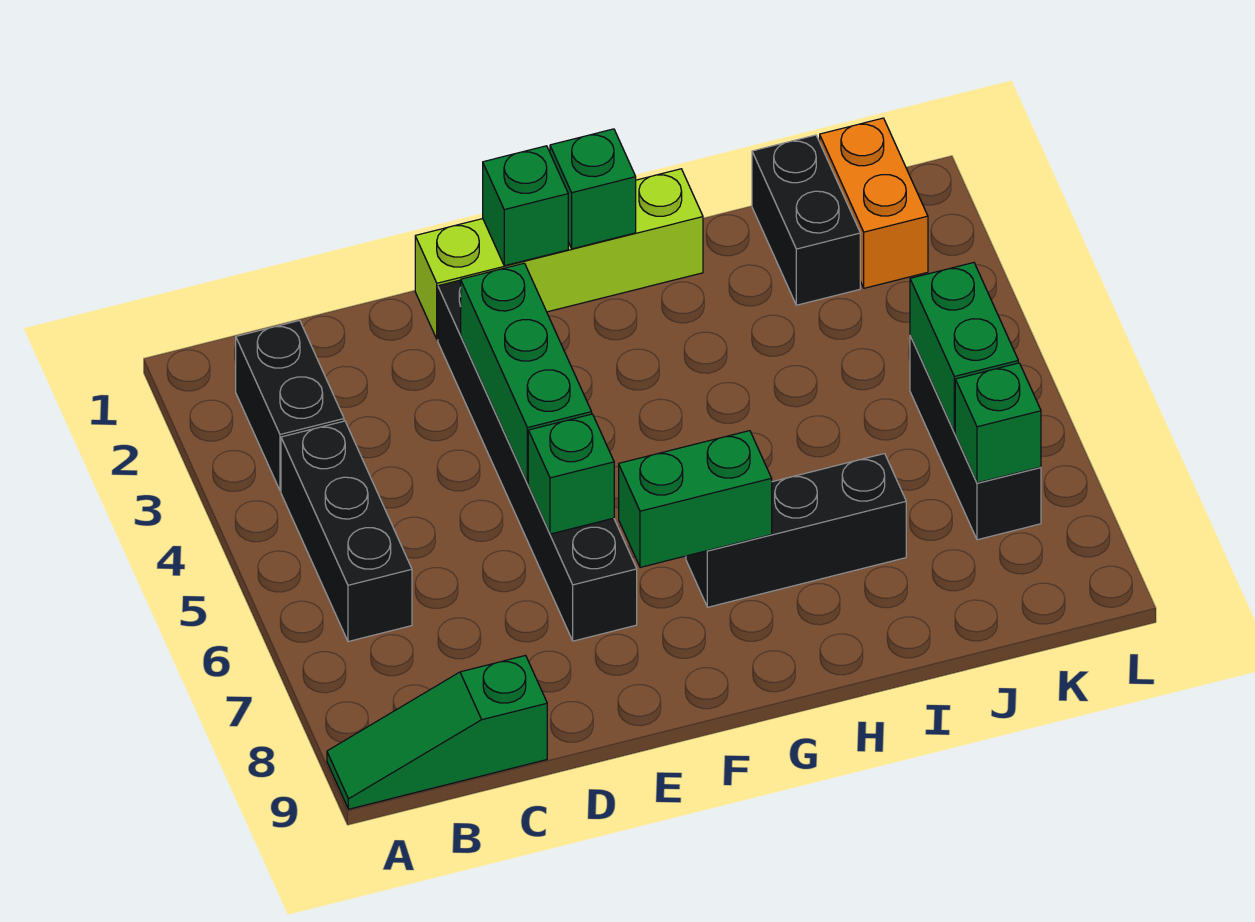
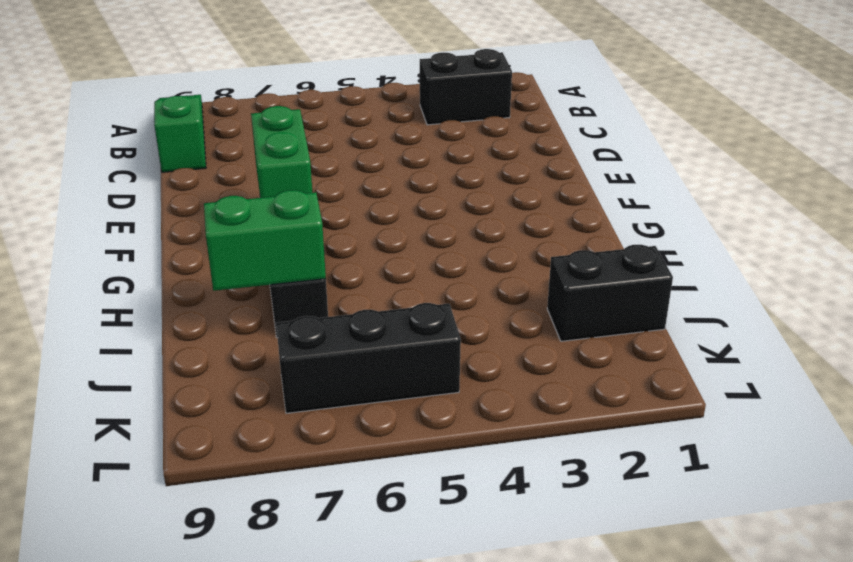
green brick I7:I8 level 2 -> green brick K5:K6 level 2
none -> black brick B4:B6 level 1
none -> lime brick E1:H1 level 1
none -> black brick E2:E7 level 1

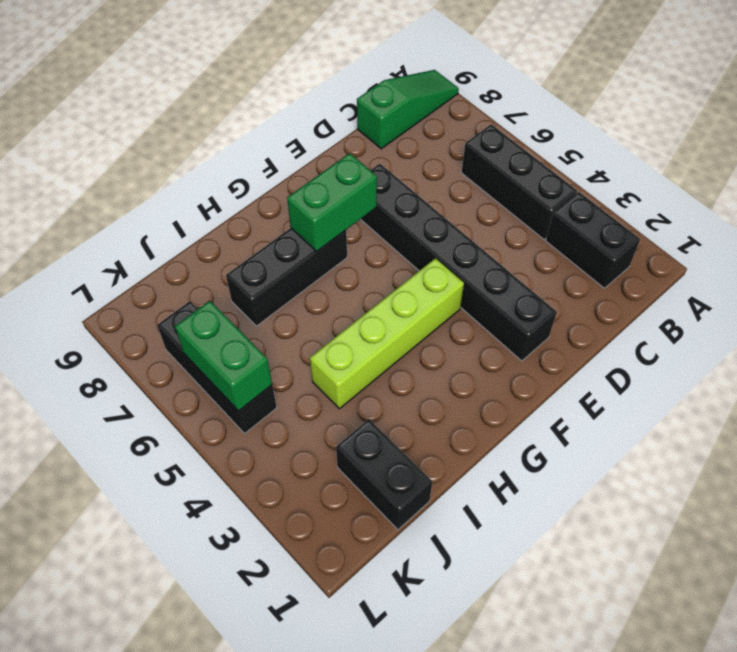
lime brick F4:I4 level 1 -> lime brick E1:H1 level 1
none -> orange brick K1:K2 level 1
none -> green brick E3:E5 level 2
none -> green brick E6 level 2

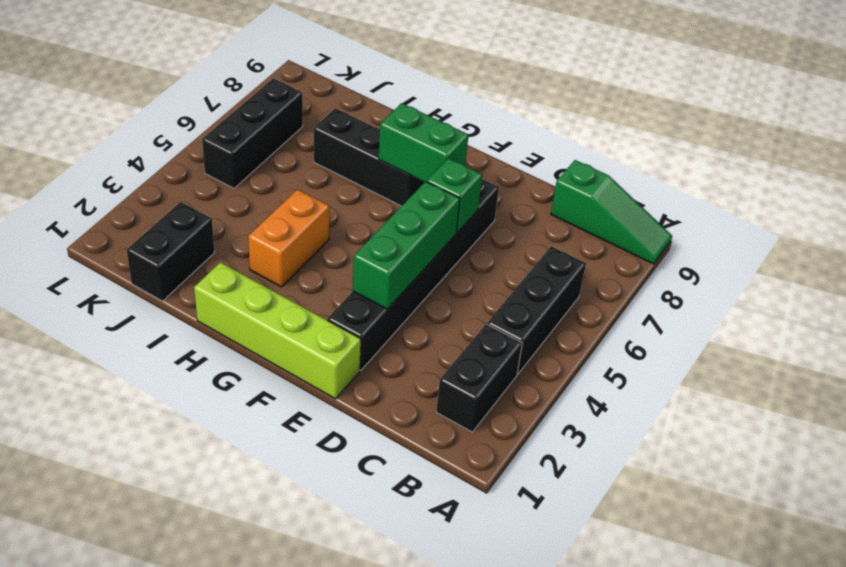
orange brick H3:H4 level 1 -> orange brick K1:K2 level 1
none -> green brick F1 level 2
none -> green brick G1 level 2
none -> green brick K5:K6 level 2

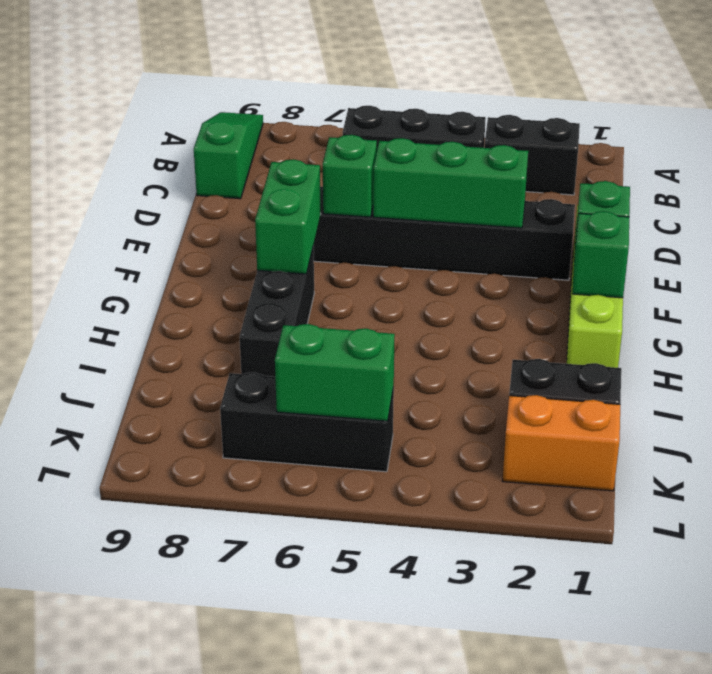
none -> green brick K7 level 2

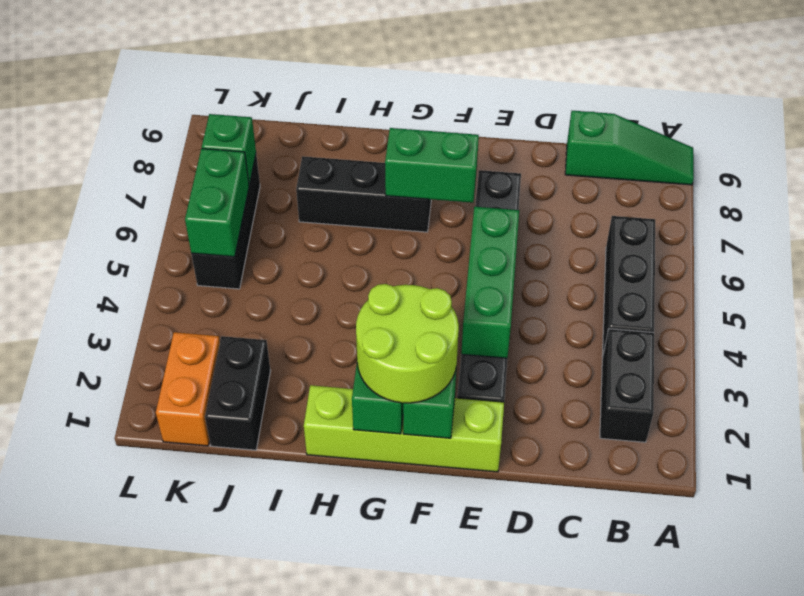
lime round brick F1:G2 level 3 -> none
none -> green brick E6 level 2

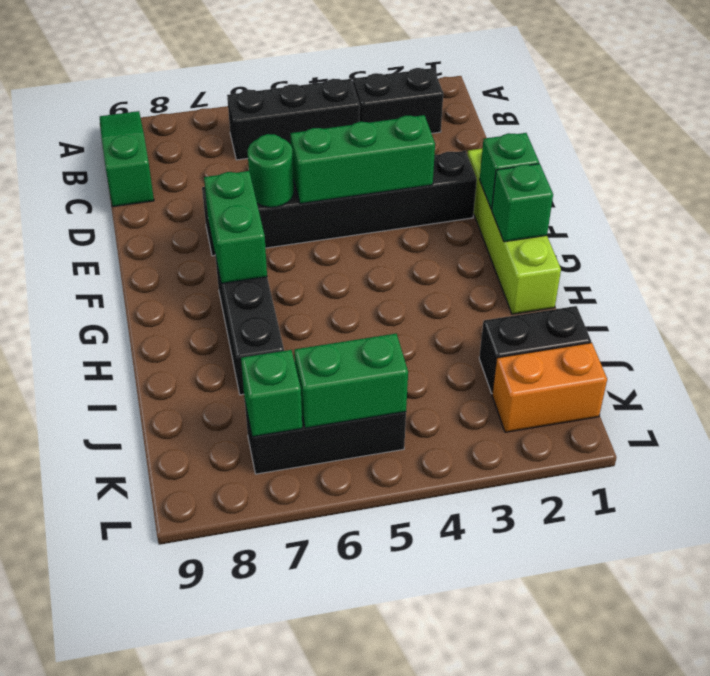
green round brick E6 level 2 -> green brick E6 level 2

